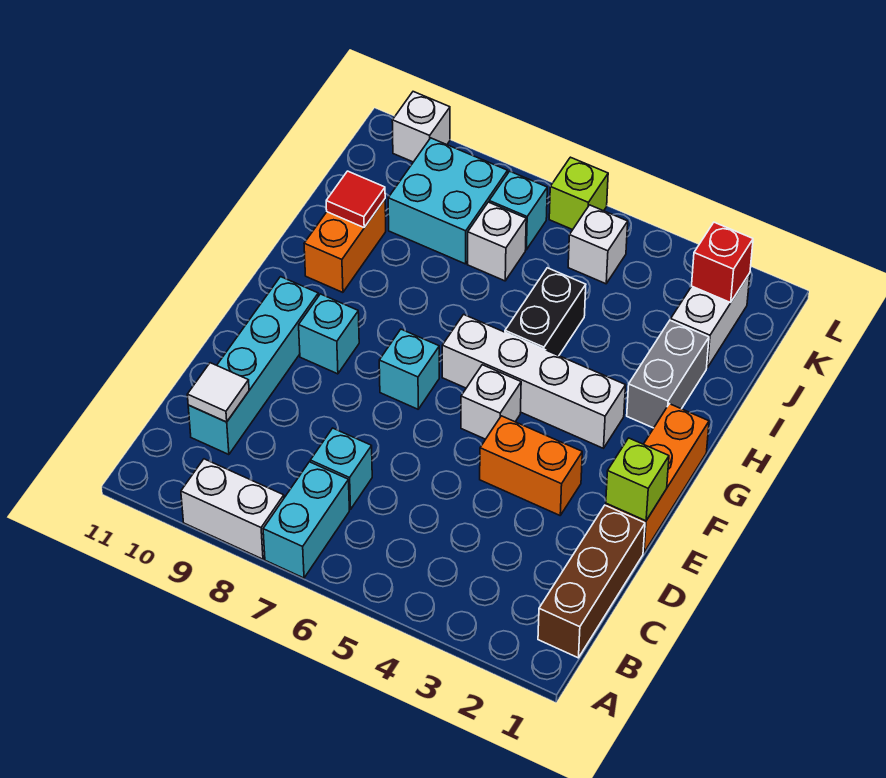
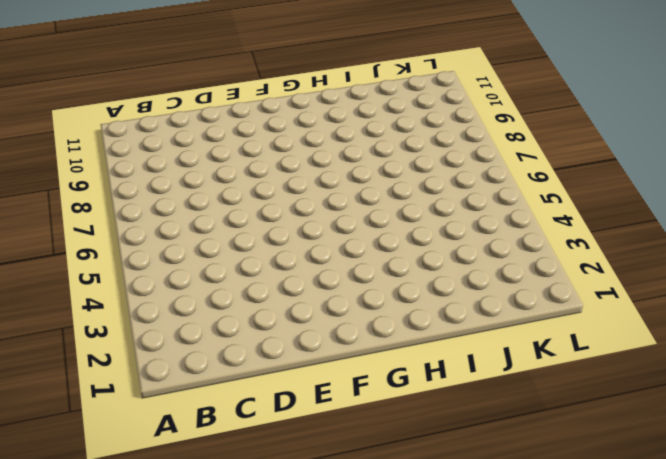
none -> cyan brick A7:B7 level 1
none -> white brick A8:A9 level 1
none -> brown brick B1:D1 level 1

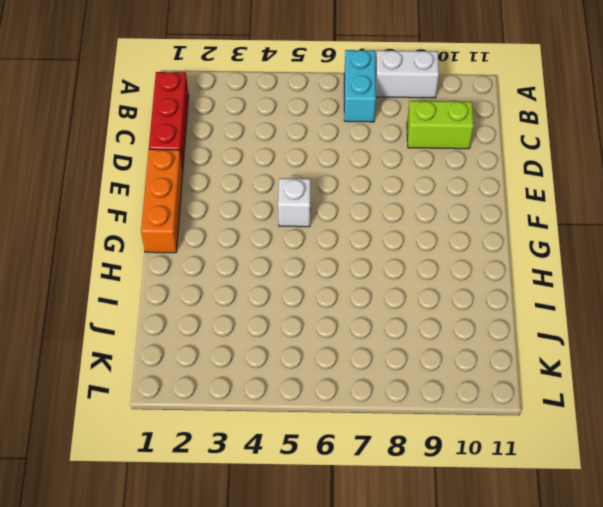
red brick B1:D1 level 1 -> brown brick B1:D1 level 1
lime brick C9:C10 level 1 -> cyan brick C10:F10 level 1
none -> cyan brick C7 level 1
none -> orange brick E3:E4 level 1
none -> cyan brick F7 level 1

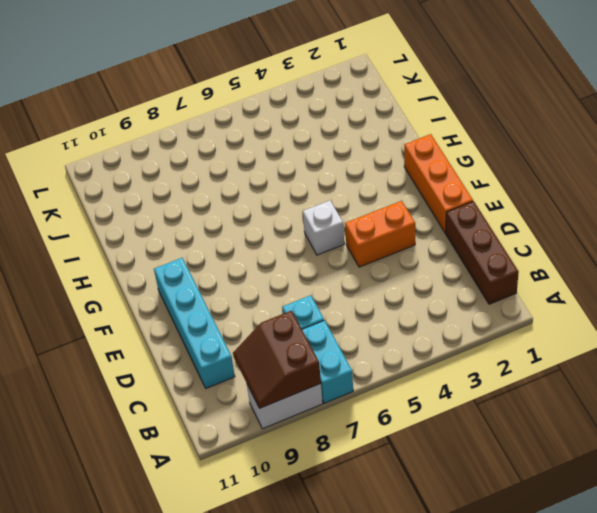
brown slope A8:B9 level 2 top 8 -> none
none -> cyan brick F7 level 1
none -> cyan brick F9 level 1
none -> white brick G3:G6 level 1

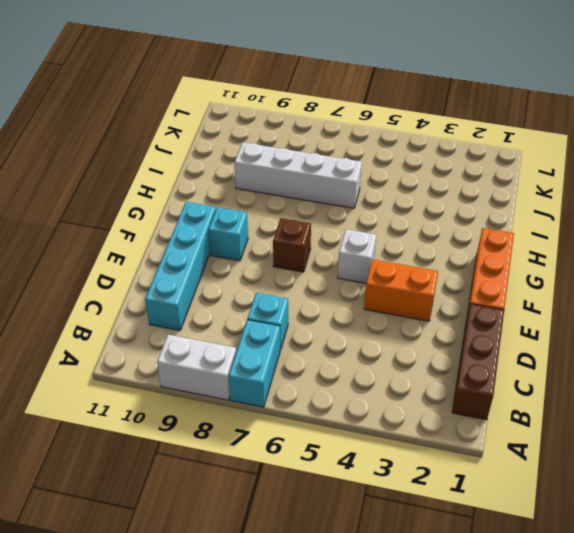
brown brick F7 level 1 -> cyan brick F7 level 1
white brick I6:I9 level 1 -> white brick G3:G6 level 1
none -> grey brick H2:I2 level 1
none -> black brick H5:I5 level 1
none -> orange brick H10:I10 level 1

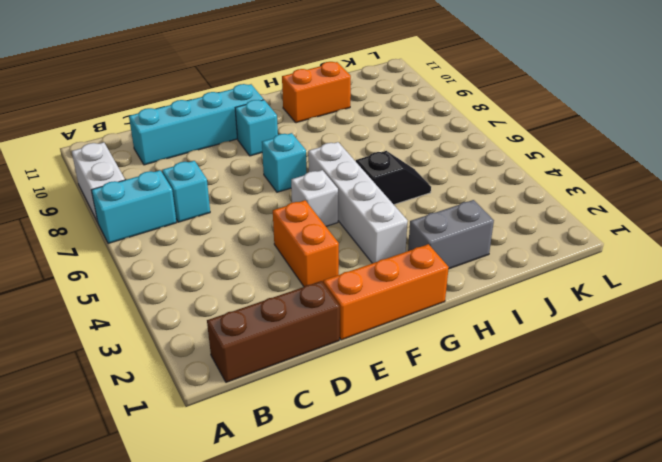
black slope H5:I5 level 1 top H -> black brick H5:I5 level 1
none -> white brick J2:K2 level 1
none -> white brick J7 level 1
none -> cyan brick J8:K9 level 1

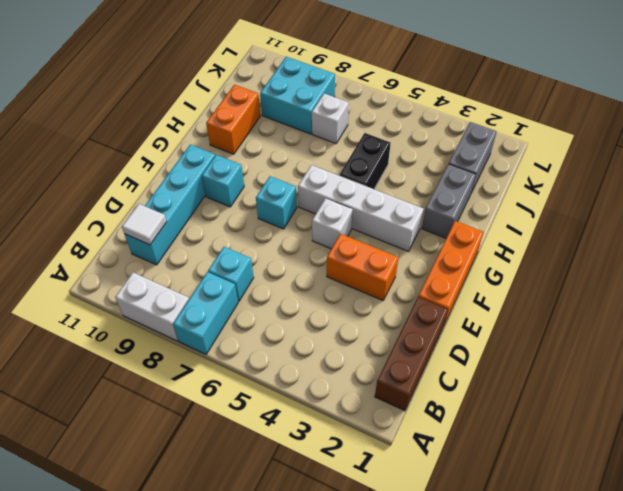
grey brick J2:K2 level 1 -> white brick J2:K2 level 1
none -> white brick K5 level 1
none -> cyan brick K7 level 1
none -> lime brick L6 level 1

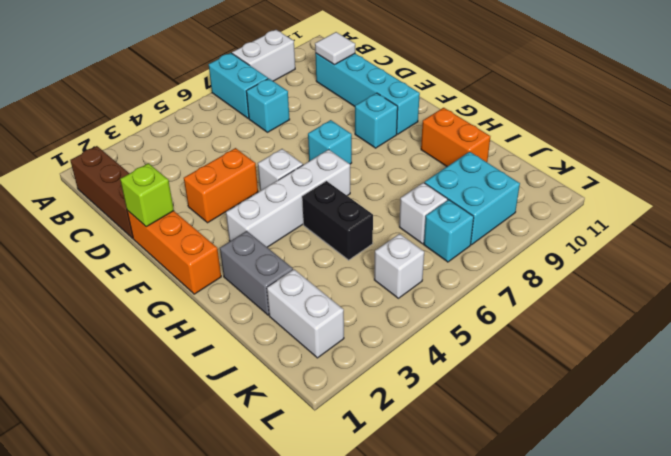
none -> lime brick L6 level 1
none -> white brick L10 level 1
none -> red tile I10 level 2

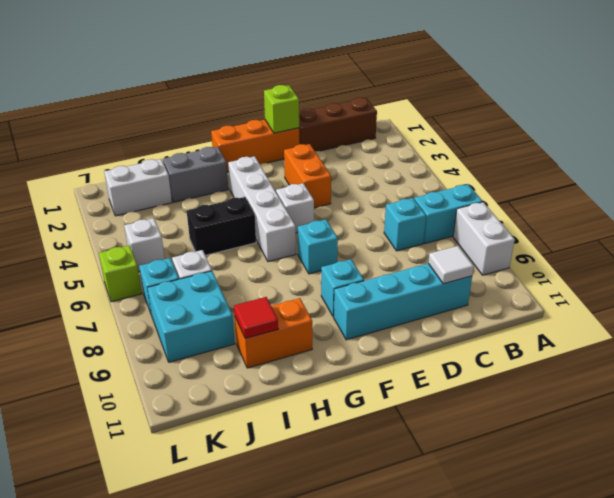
none -> white brick L10 level 1
none -> red brick K2 level 2

